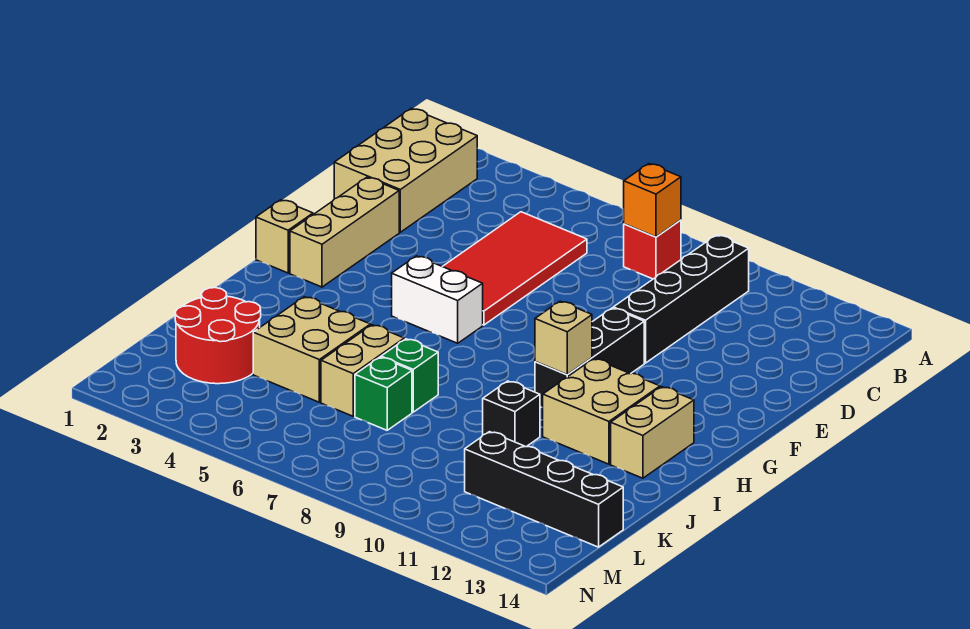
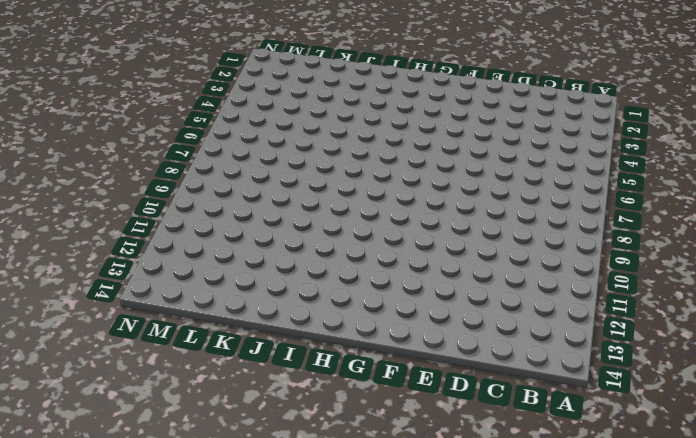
none -> tan brick B1:D2 level 1
none -> red brick B8 level 1
none -> black brick B10:E10 level 1

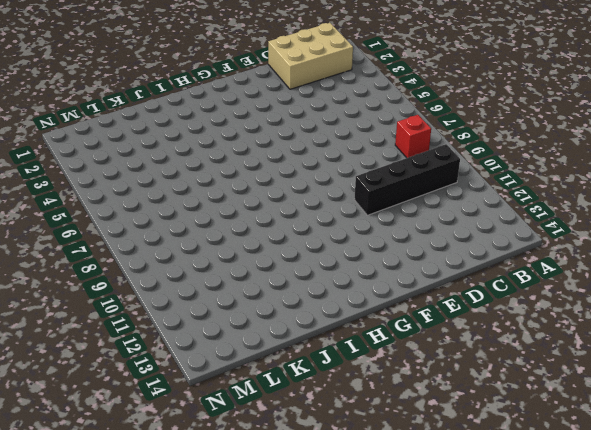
none -> red tile C5:F6 level 1
none -> tan brick E2:G2 level 1
none -> black brick F10:H10 level 1

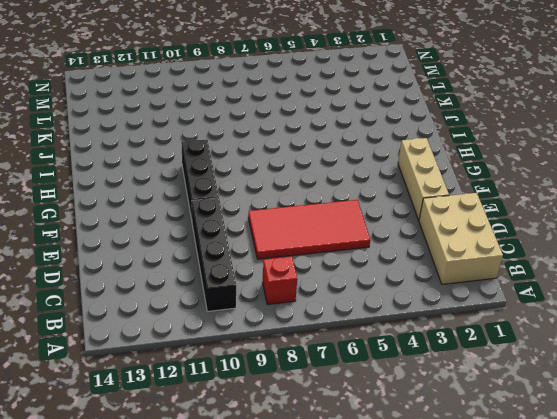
red tile D5:E8 level 1 -> red tile C5:F6 level 1
none -> tan brick G1 level 1
none -> white brick G5:G6 level 1
none -> tan brick H11:I12 level 1

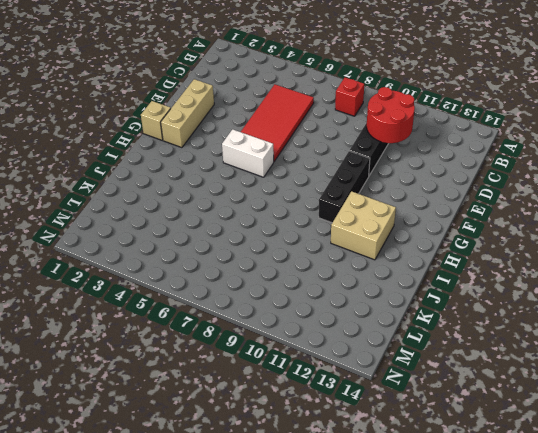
red round brick C10:D11 level 2 -> red round brick K2:L3 level 1
none -> tan brick B1:D2 level 1
none -> tan brick H13:I13 level 1
none -> tan brick J4:K5 level 1

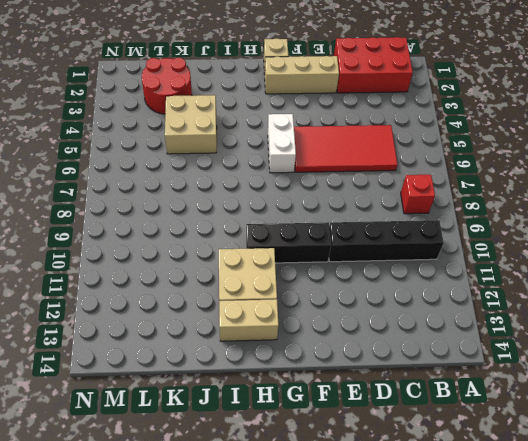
red brick B1:D2 level 1 -> tan brick B1:D2 level 1
none -> tan brick J6:K6 level 1
none -> green brick J7 level 1
none -> black brick J10 level 1

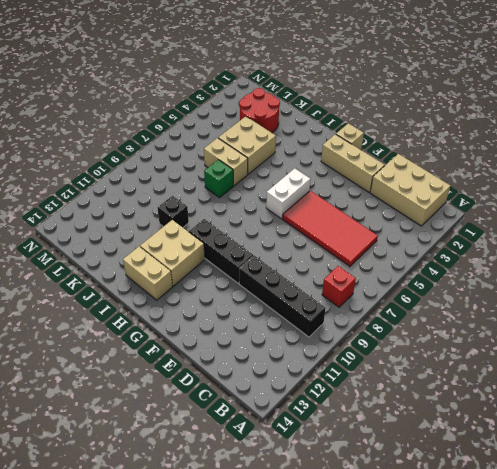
none -> green brick K7 level 1
none -> black brick L11:L14 level 1
none -> orange brick B8 level 2

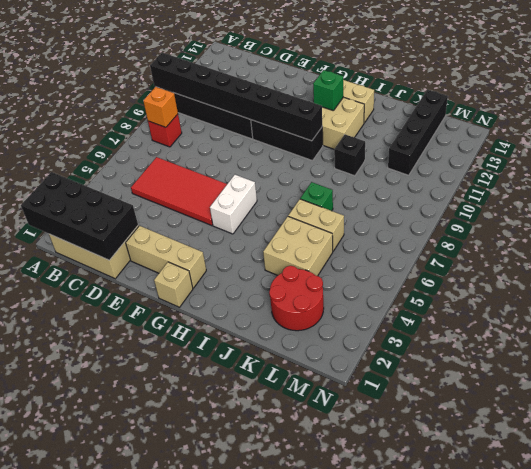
black brick A1:D2 level 2 -> none
black brick A10:H10 level 2 -> tan brick H10 level 2
green brick H12 level 2 -> green brick K7 level 1

